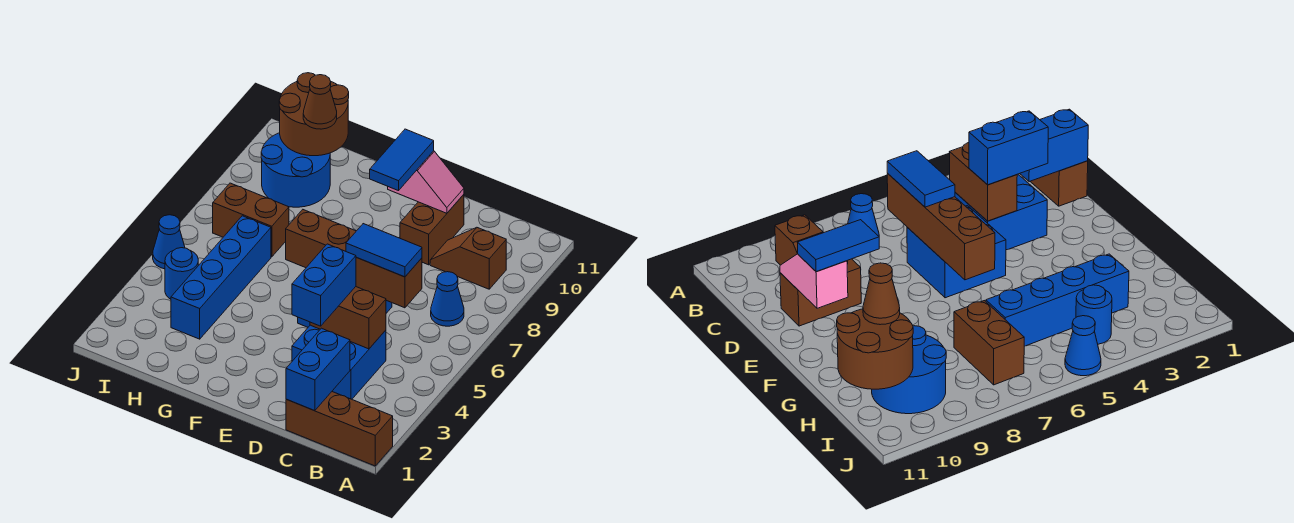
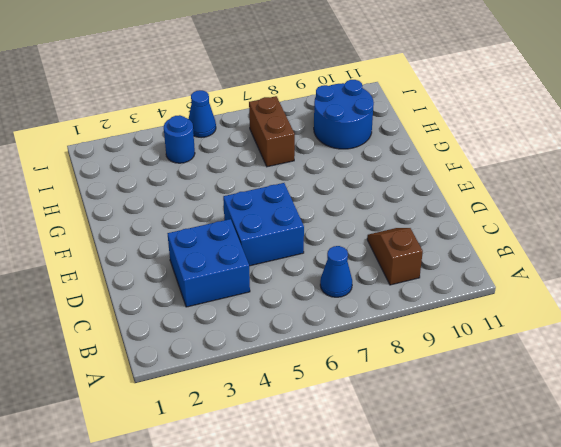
none -> brown brick A1:C1 level 1
none -> brown brick D9:D10 level 1
none -> blue brick H3:H6 level 1

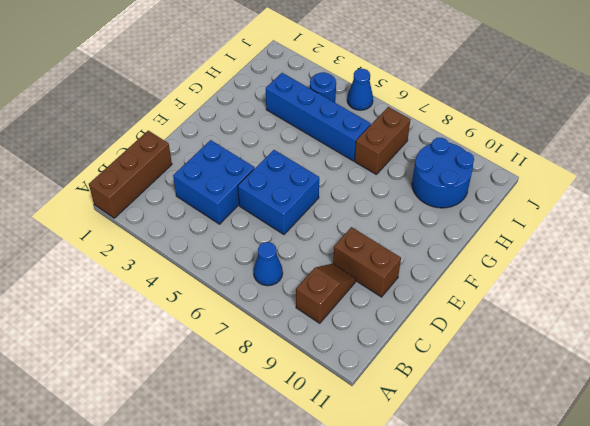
none -> blue brick C1:C2 level 2
none -> brown brick C4:D4 level 2
none -> brown brick C6:F6 level 2

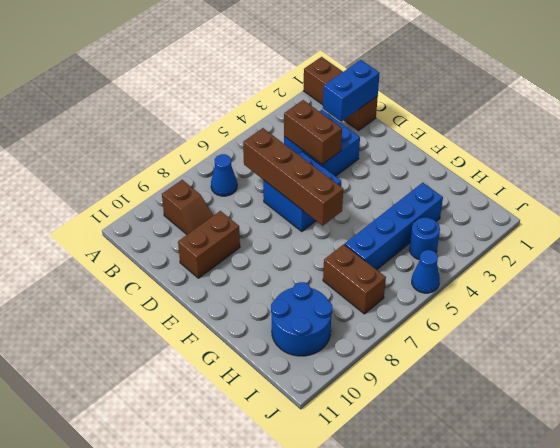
none -> pink slope D10:E10 level 2 top E
none -> brown round brick H10:I11 level 2
none -> blue tile C6:D6 level 3

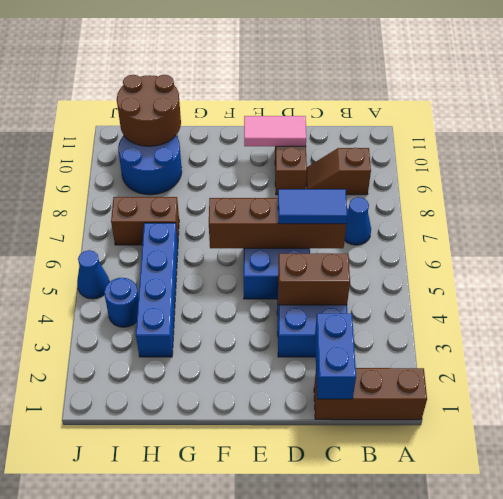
pink tile D10:E10 level 2 -> pink slope D10:E10 level 2 top E
none -> blue brick D3:D4 level 3
none -> blue tile E9:E10 level 3
none -> brown cone H10 level 3

